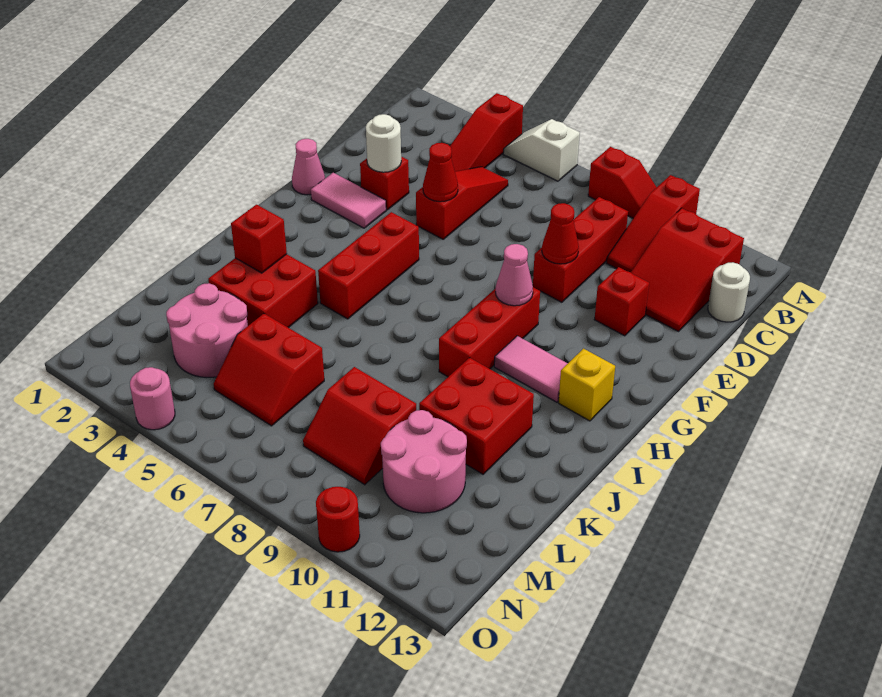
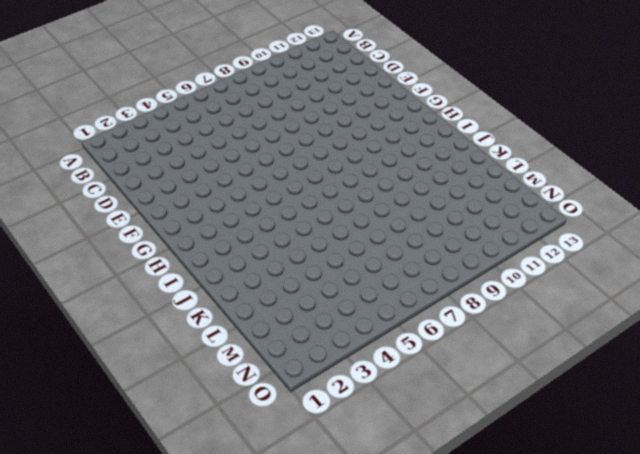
none -> red slope A4:C4 level 1 top A
none -> white slope A5:A6 level 1 top 6
none -> red slope A8:A9 level 1 top 8

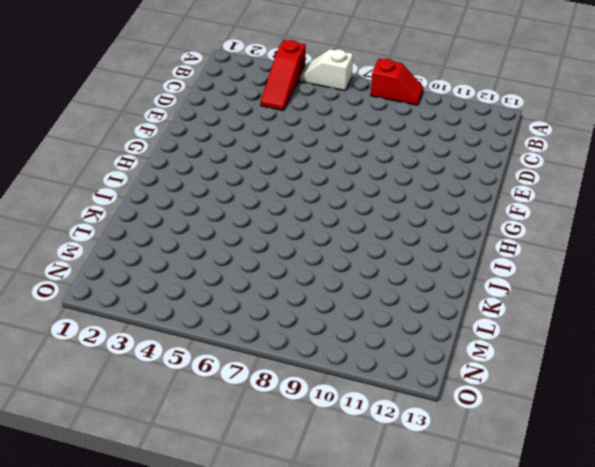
none -> red slope A10:C10 level 1 top A
none -> red slope B11:D12 level 1 top B
none -> red slope C5:E5 level 1 top E

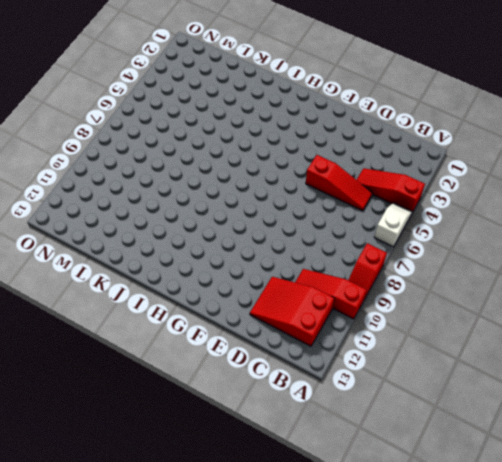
none -> red brick C9:E9 level 1
none -> white round brick C13 level 1
none -> red brick E3 level 1

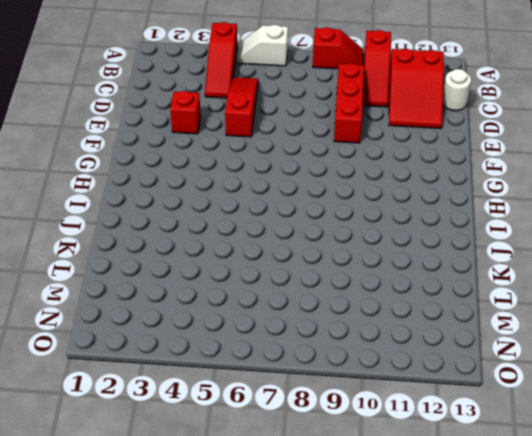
none -> red brick E11 level 1
none -> pink cone F1 level 1
none -> pink tile F2:F3 level 1

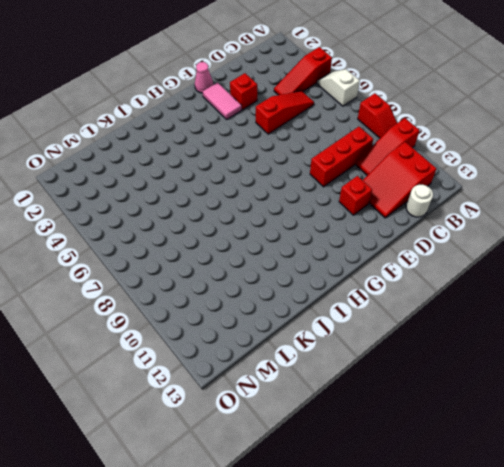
none -> red brick G5:I5 level 1
none -> red brick G9:I9 level 1
none -> pink tile H10:H11 level 1

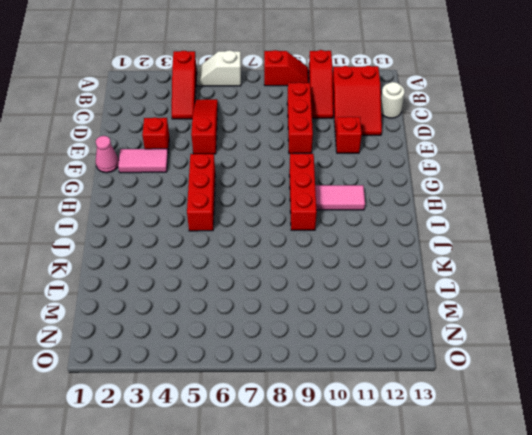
none -> yellow brick H12 level 1
none -> red brick J3:K4 level 1
none -> red brick J10:K11 level 1

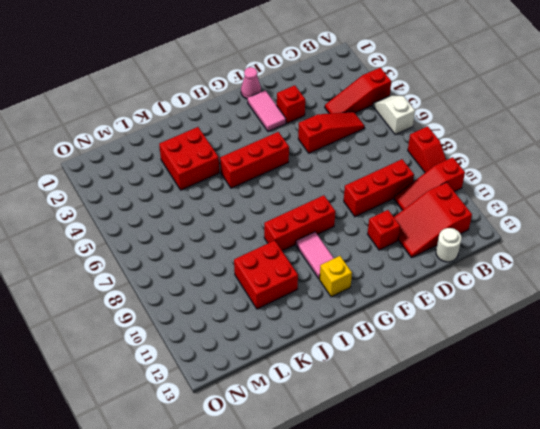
none -> pink round brick L3:M4 level 1
none -> red slope L5:M6 level 1 top L
none -> red slope L8:M9 level 1 top L

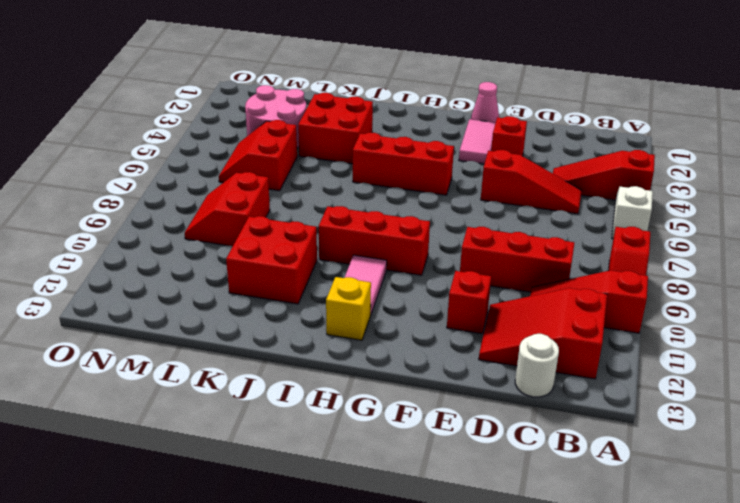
none -> pink round brick L10:M11 level 1
none -> pink round brick O4 level 1
none -> red round brick O10 level 1

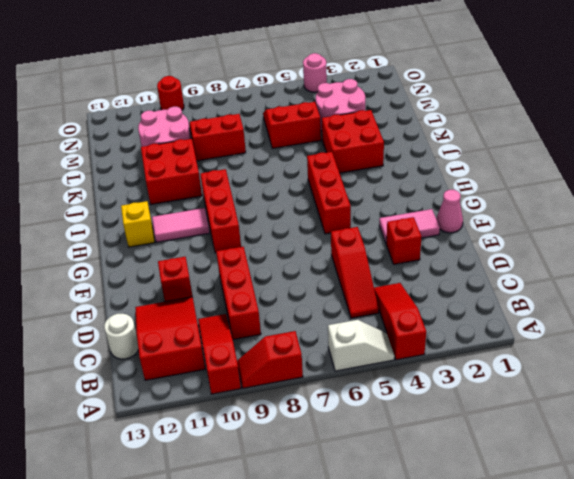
none -> white round brick E3 level 2
none -> red cone E5 level 2
none -> red cone E9 level 2

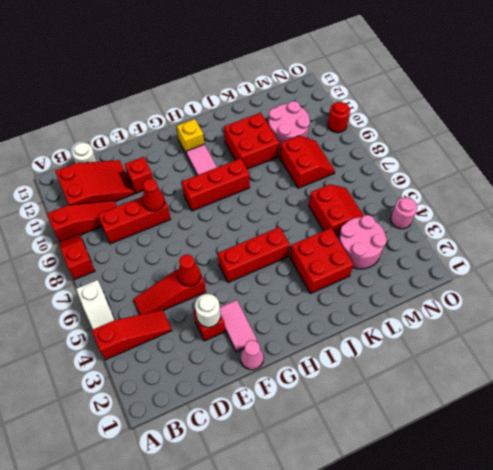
none -> pink cone G9 level 2
none -> red brick J3 level 2

